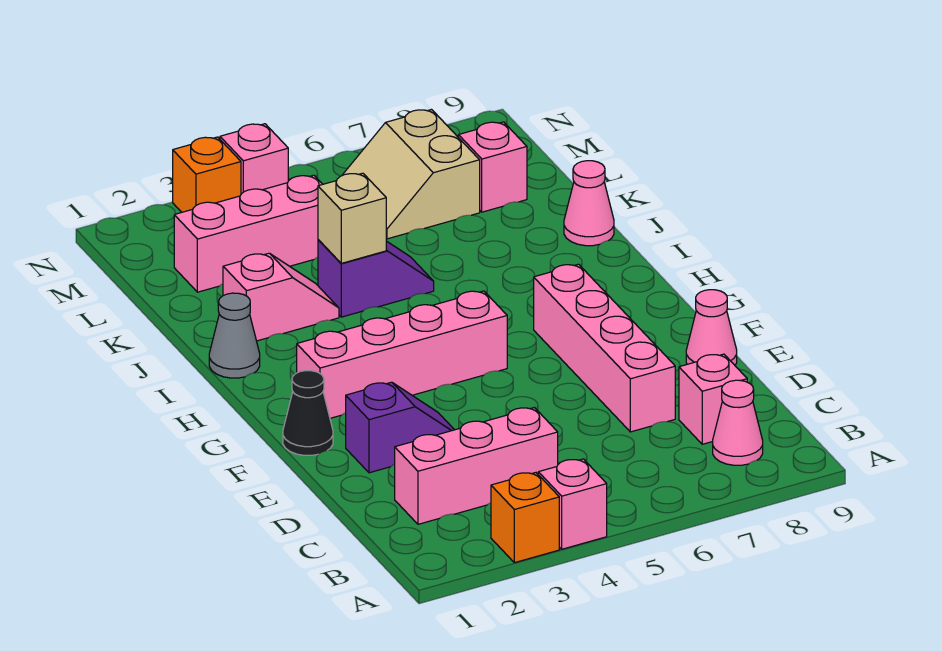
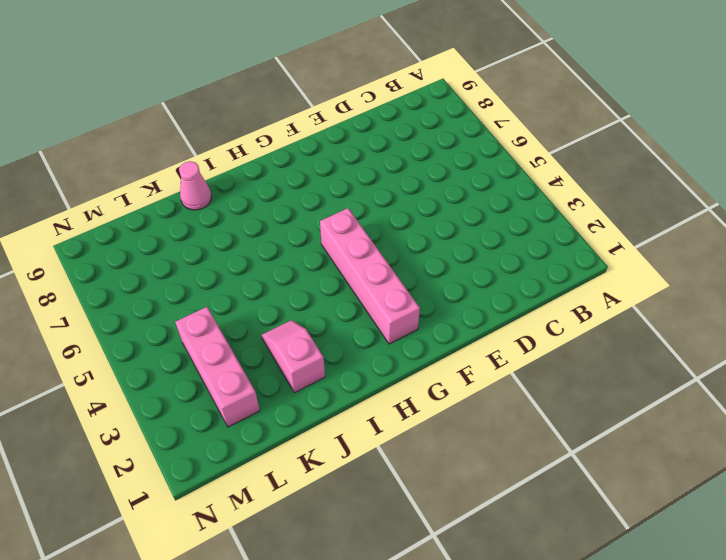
none -> orange brick A3 level 1
none -> pink brick A4 level 1
none -> pink cone B8 level 1

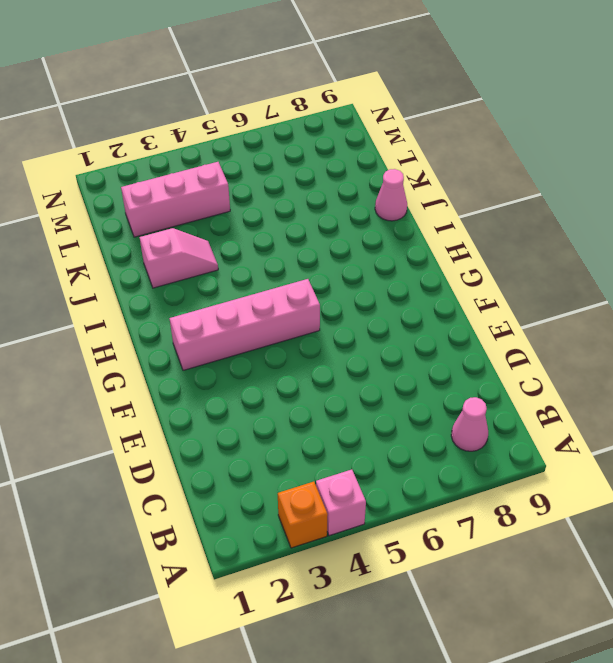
none -> pink brick C2:C4 level 1
none -> pink brick C8 level 1
none -> pink brick D7:G7 level 1

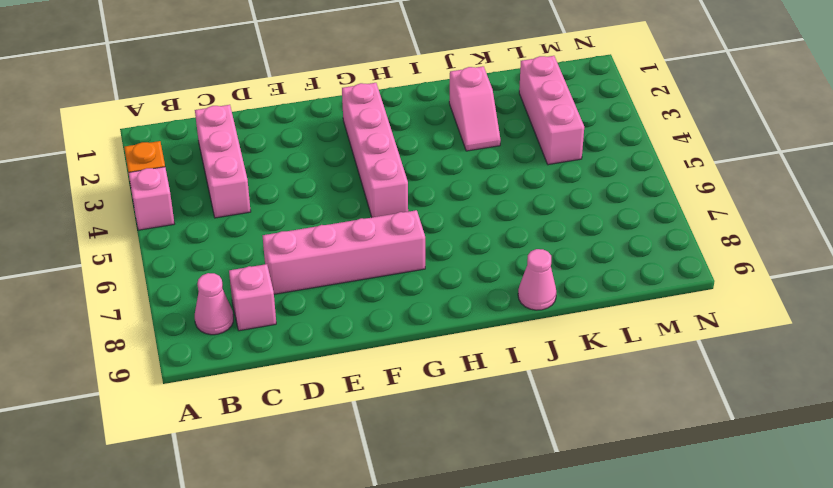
none -> purple slope E2:E3 level 1 top 2
none -> pink cone E9 level 1
none -> black cone F1 level 1

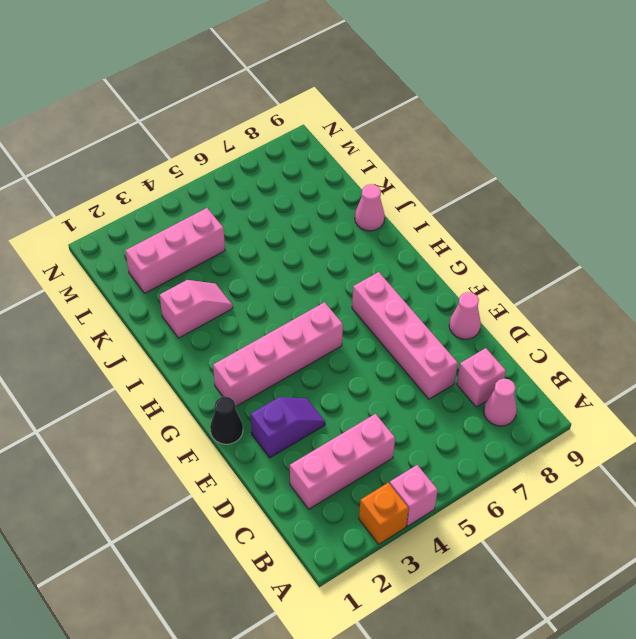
none -> grey cone I1 level 1
none -> purple slope J4:J5 level 1 top 4
none -> tan slope L6:M7 level 1 top 7

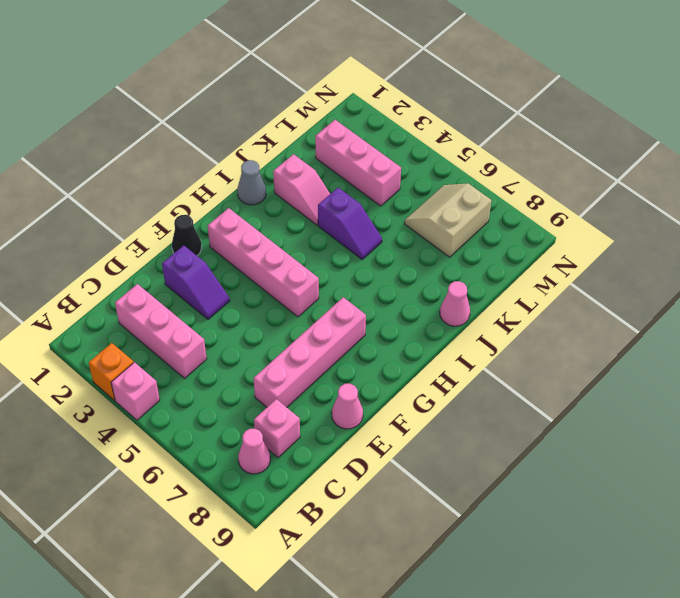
none -> pink brick L8 level 1
none -> orange brick N3 level 1
none -> pink brick N4 level 1

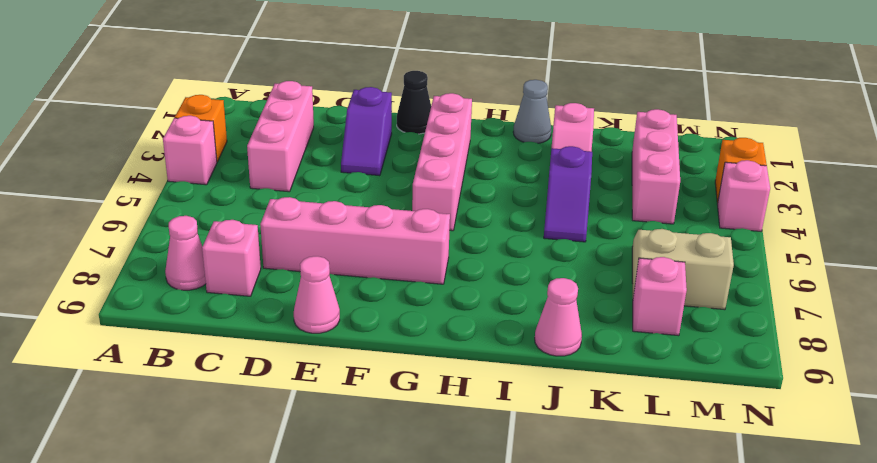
none -> tan brick J4 level 2

